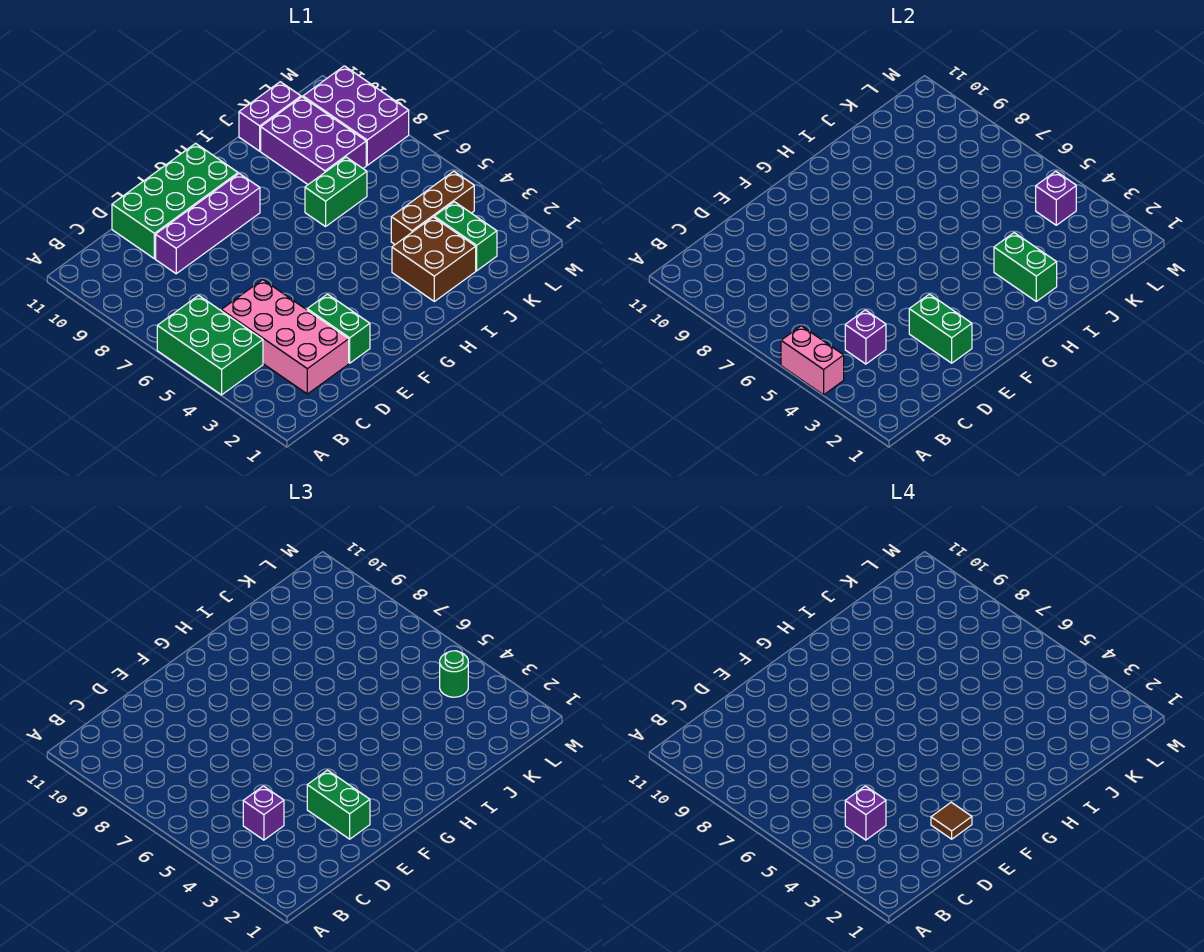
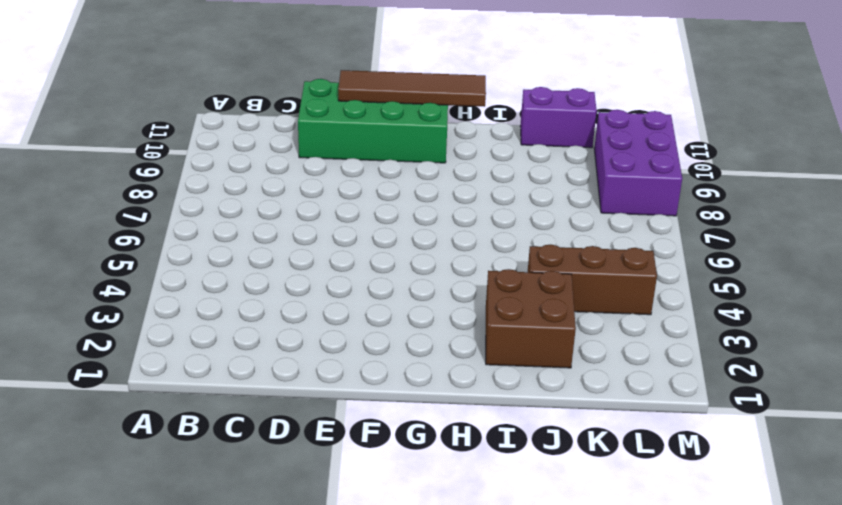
brown tile E11:H11 level 2 -> none
none -> green brick A4:B6 level 1
none -> pink brick C2:D5 level 1
none -> purple brick D9:G9 level 1

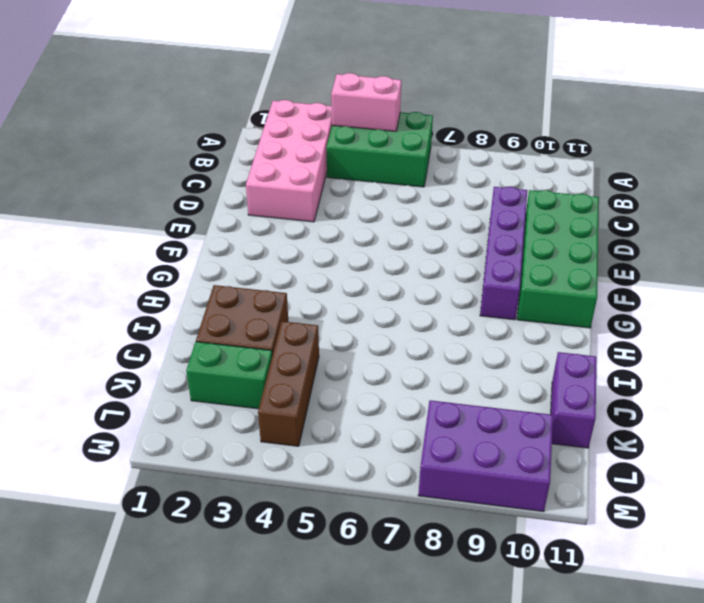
pink brick A2:D3 level 1 -> pink brick C2:D5 level 1
none -> green brick E2:E3 level 1
none -> green brick I7:J7 level 1
none -> purple brick J8:K10 level 1

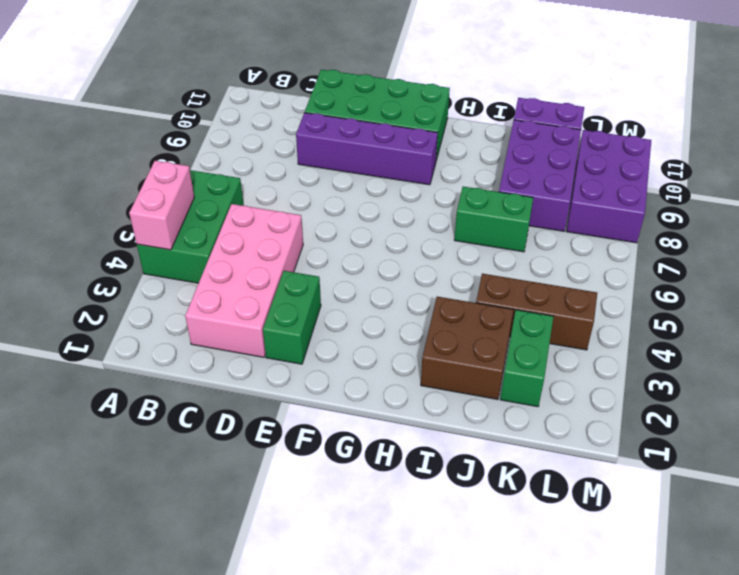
none -> purple brick C4 level 2
none -> green brick E2:E3 level 2
none -> green brick I2:I3 level 2

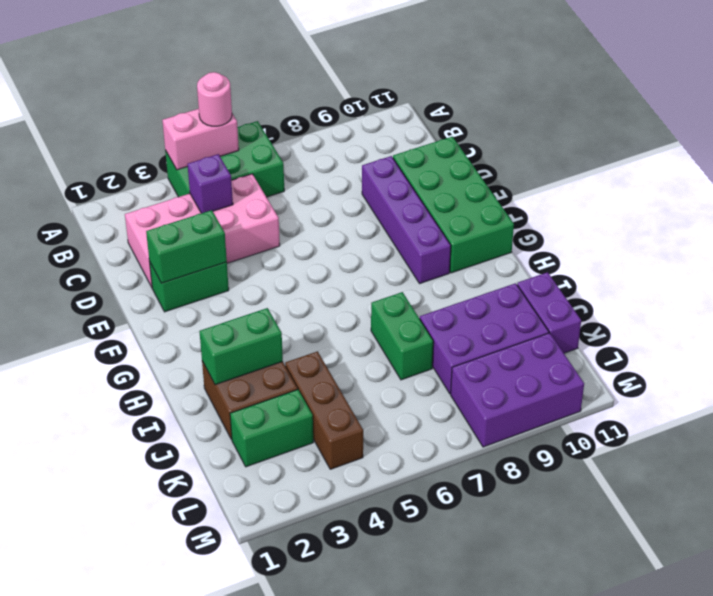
pink round brick A5 level 3 -> none
none -> purple brick L4 level 2
none -> purple brick C4 level 3
none -> green brick E2:E3 level 3

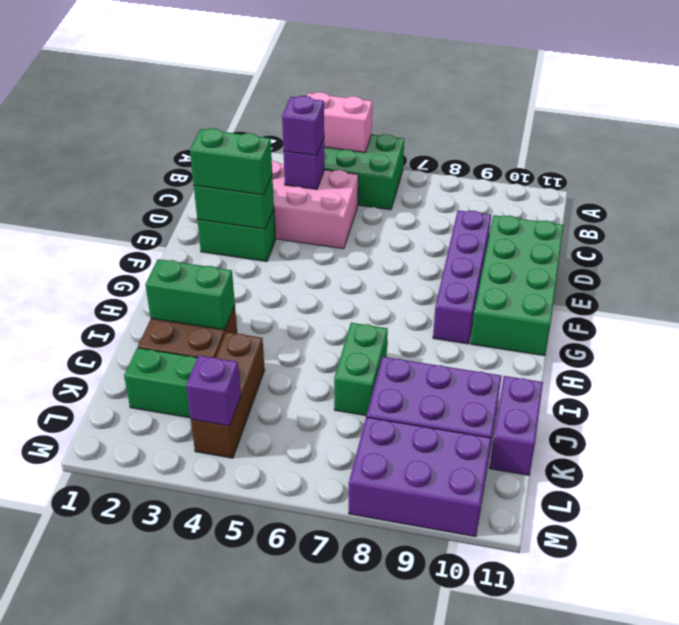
none -> green round brick L4 level 3
none -> purple brick C4 level 4
none -> brown tile E2 level 4

